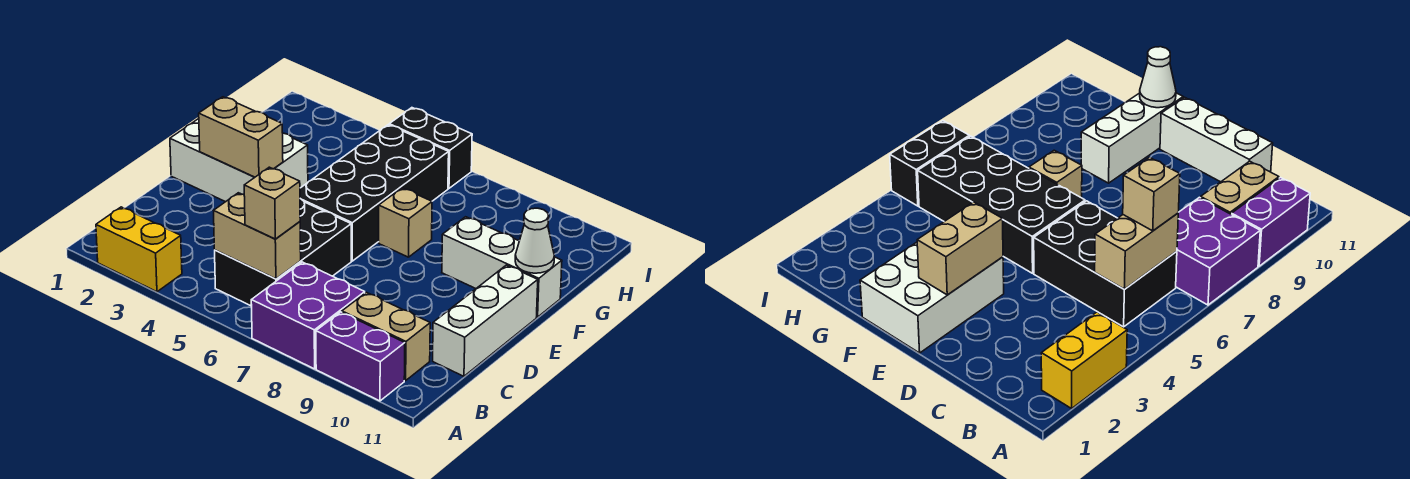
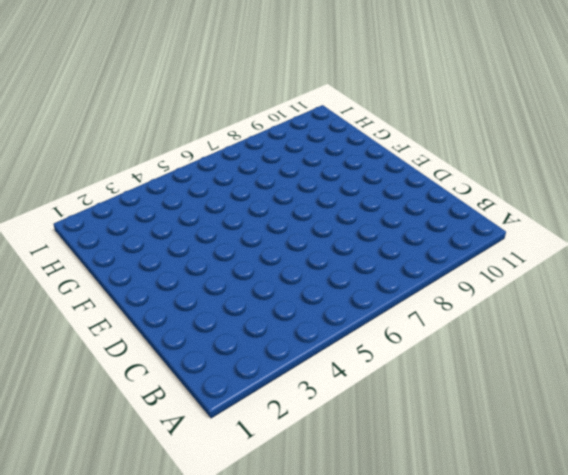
none -> yellow brick A2:A3 level 1
none -> purple brick A7:B8 level 1
none -> purple brick A9:A10 level 1

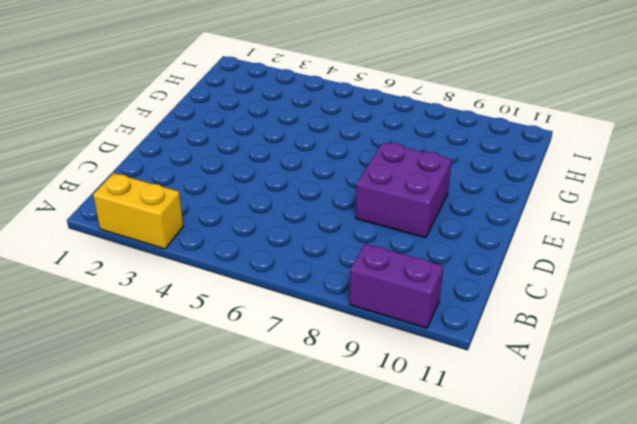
purple brick D8:E9 level 1 -> purple brick A7:B8 level 1
none -> black brick B5:D6 level 1
none -> tan brick B9:B10 level 1
none -> white brick C11:E11 level 1

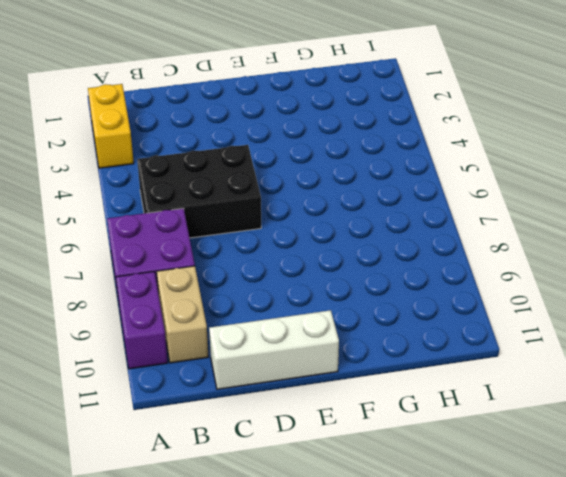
none -> white brick E1:F3 level 1
none -> black brick E5:H6 level 1
none -> tan brick F7 level 1

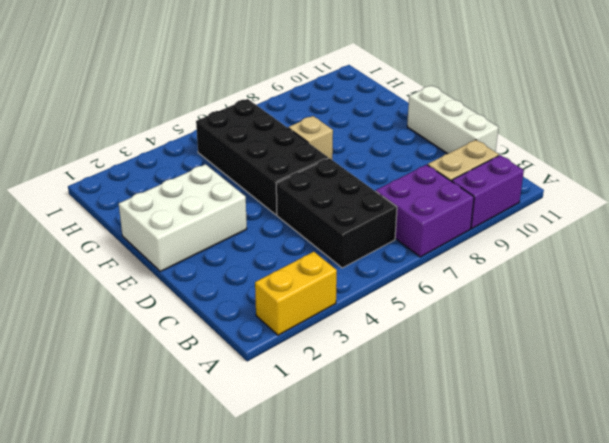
none -> white brick F9:F11 level 1
none -> black brick I5:I6 level 1
none -> tan brick B5:B6 level 2

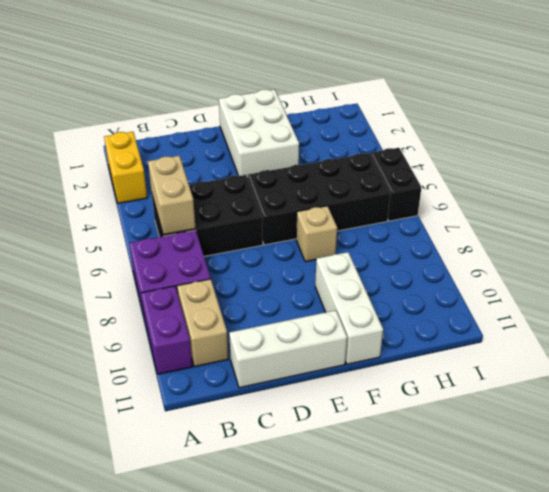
none -> tan brick E2:E3 level 2
none -> white cone F11 level 2
none -> tan brick B6 level 3

